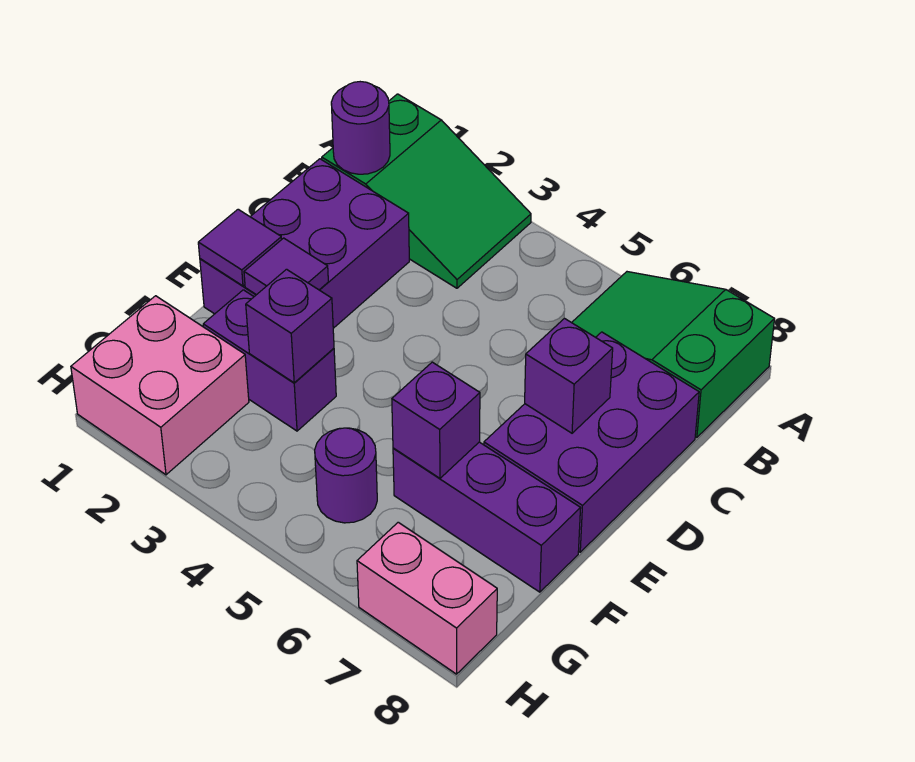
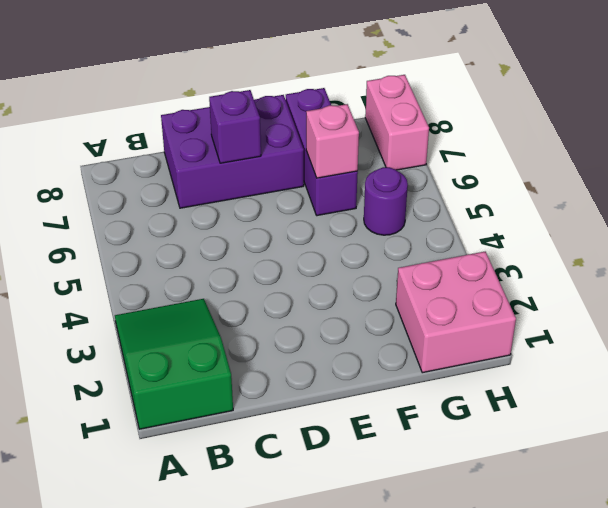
pink brick F6 level 2 -> purple brick F6 level 2
none -> green slope A6:B8 level 1 top 8
none -> purple brick C1:E2 level 1
none -> purple brick F2:F3 level 1

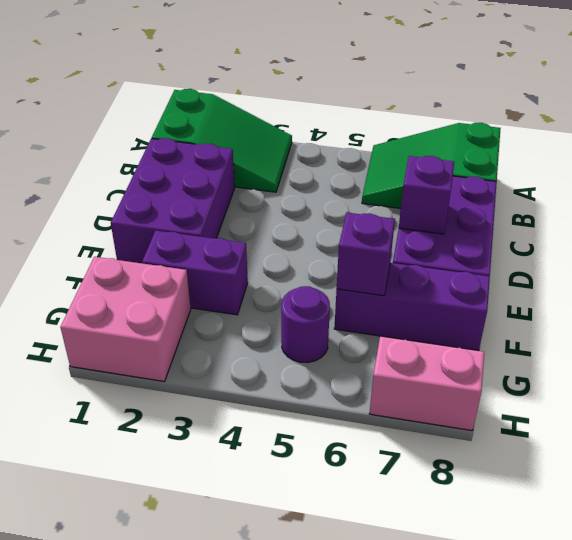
none -> purple round brick B1 level 2
none -> purple tile E1 level 2
none -> purple tile E2 level 2

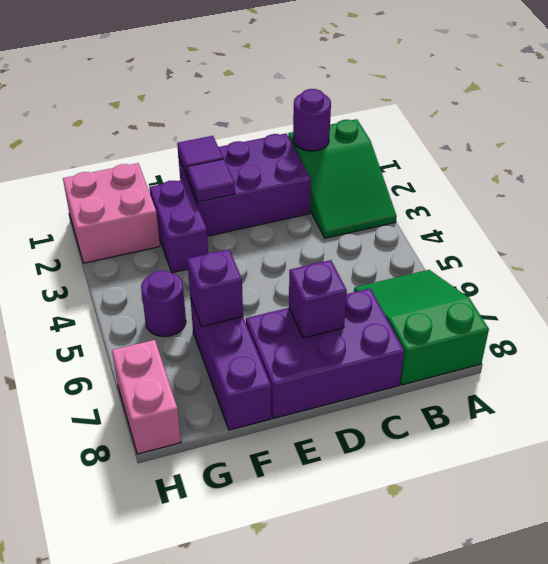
none -> purple brick F3 level 2

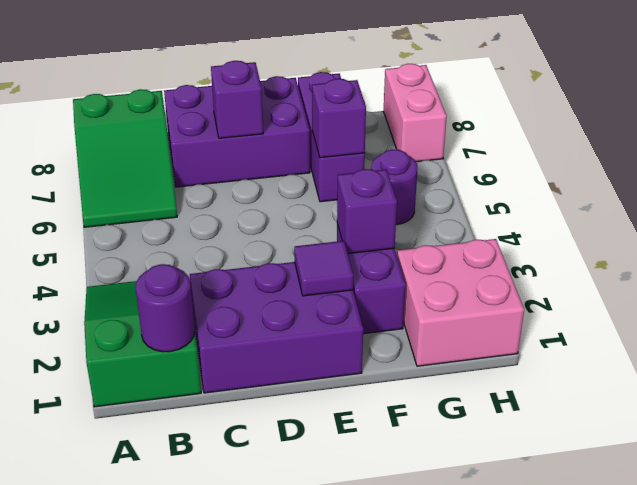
none -> purple tile E1 level 2

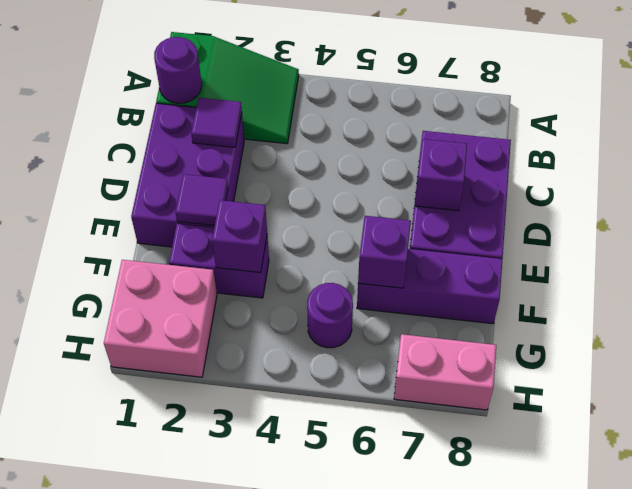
purple tile C2 level 2 -> purple tile E1 level 2
none -> green slope A6:B8 level 1 top 8

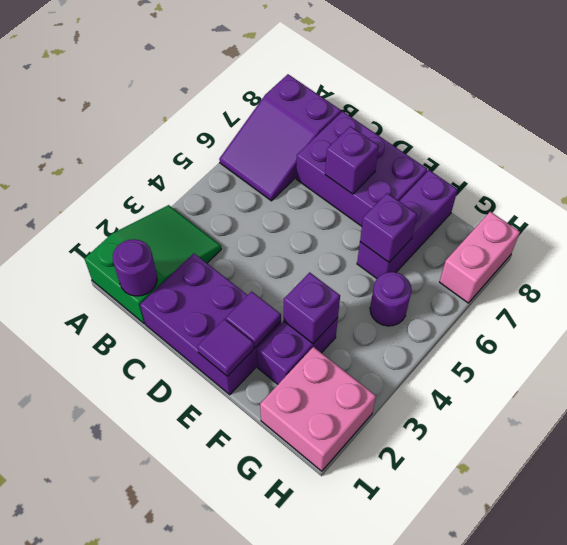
purple slope A6:B8 level 1 top 8 -> green slope A6:B8 level 1 top 8

